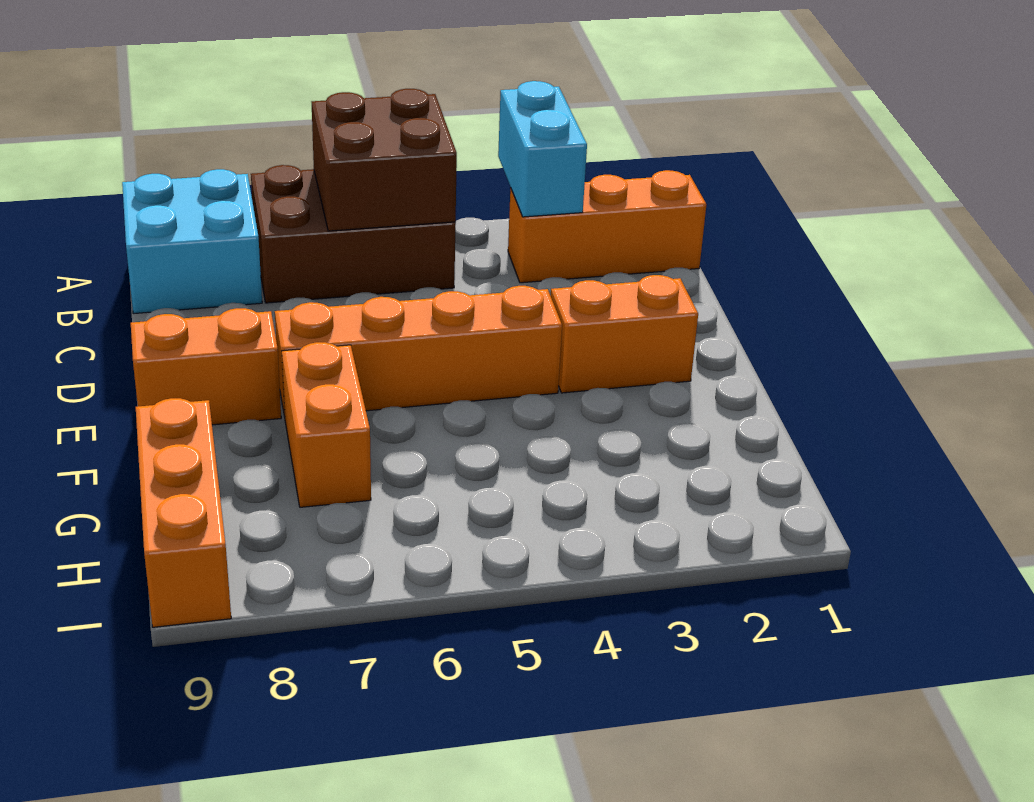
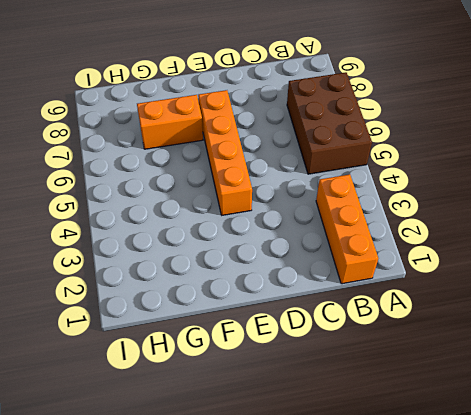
none -> cyan brick A8:B9 level 1
none -> orange brick E2:E3 level 1

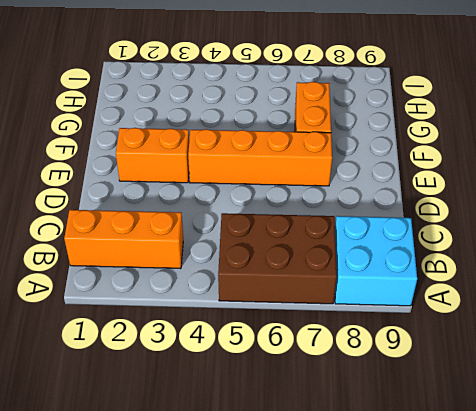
none -> orange brick E8:E9 level 1
none -> orange brick G9:I9 level 1

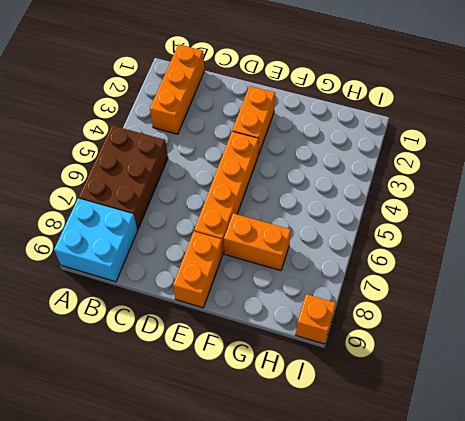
orange brick I9 level 1 -> orange brick G9:I9 level 1
none -> cyan brick A3:B3 level 2
none -> brown brick A5:B6 level 2

